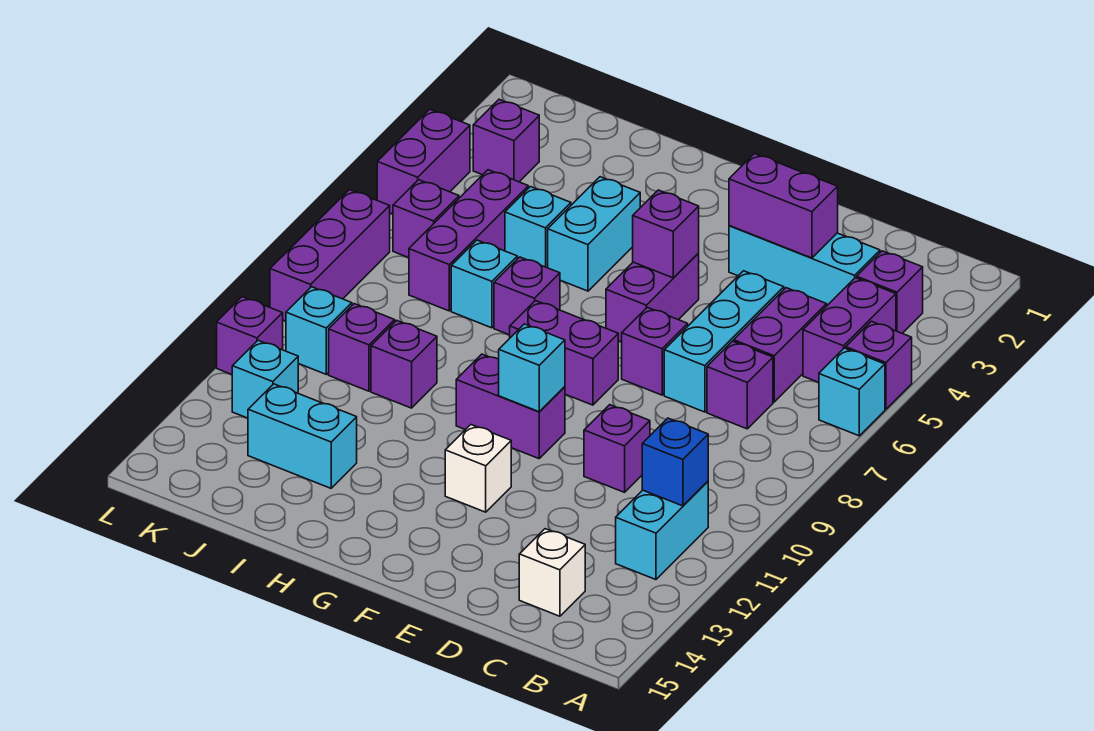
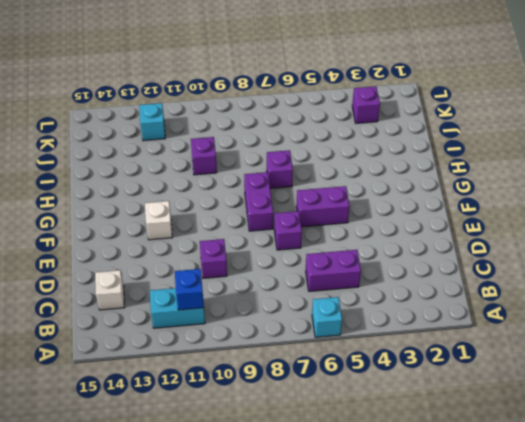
none -> purple brick A5 level 1
none -> purple brick B3 level 1
none -> purple brick B4:B5 level 1
none -> cyan brick C3:E3 level 1

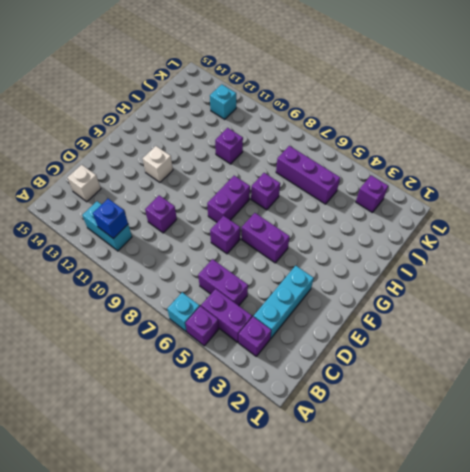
none -> purple brick C7 level 1
none -> cyan brick D5:D7 level 1
none -> purple brick F10:G10 level 1
none -> cyan brick H4:H5 level 1

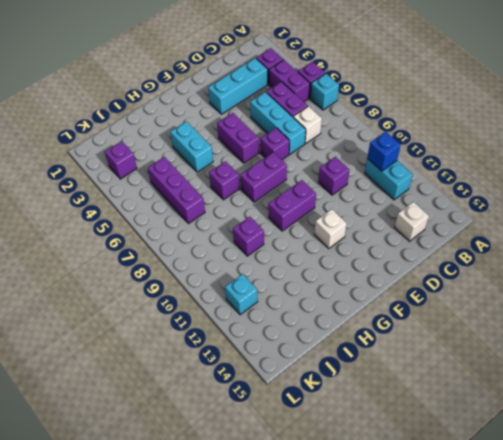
white brick C7 level 1 -> purple brick C7 level 1
none -> cyan brick I5 level 1
none -> cyan brick I7 level 1
none -> cyan brick I13:J13 level 1
none -> purple brick J10 level 1

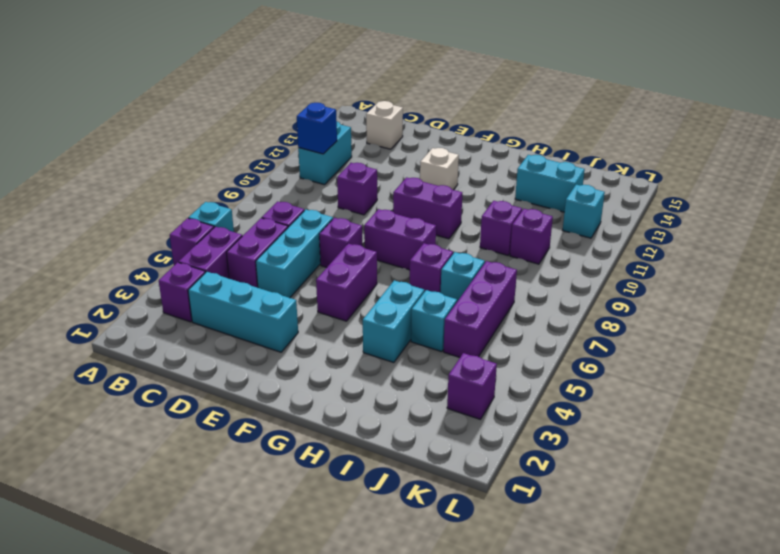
none -> purple brick K6 level 1
none -> cyan brick K10 level 1
none -> purple brick L4:L5 level 1
none -> purple brick L7:L9 level 1

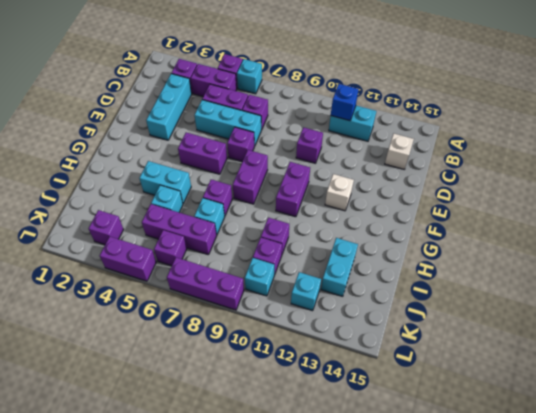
none -> purple brick L11 level 1
none -> purple brick D3:E3 level 2
none -> purple brick F5 level 2
none -> cyan brick F10 level 2

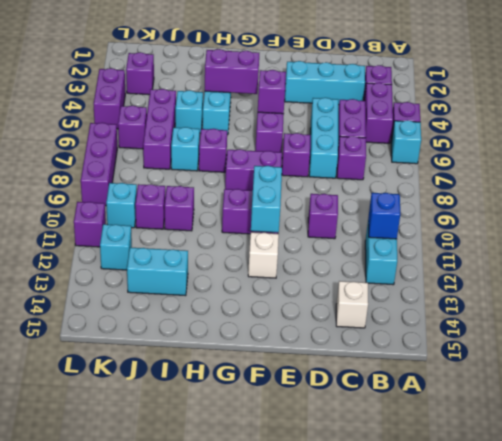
cyan brick F10:F11 level 2 -> cyan brick F10 level 2
purple brick G4:H4 level 2 -> purple brick D3:E3 level 2

